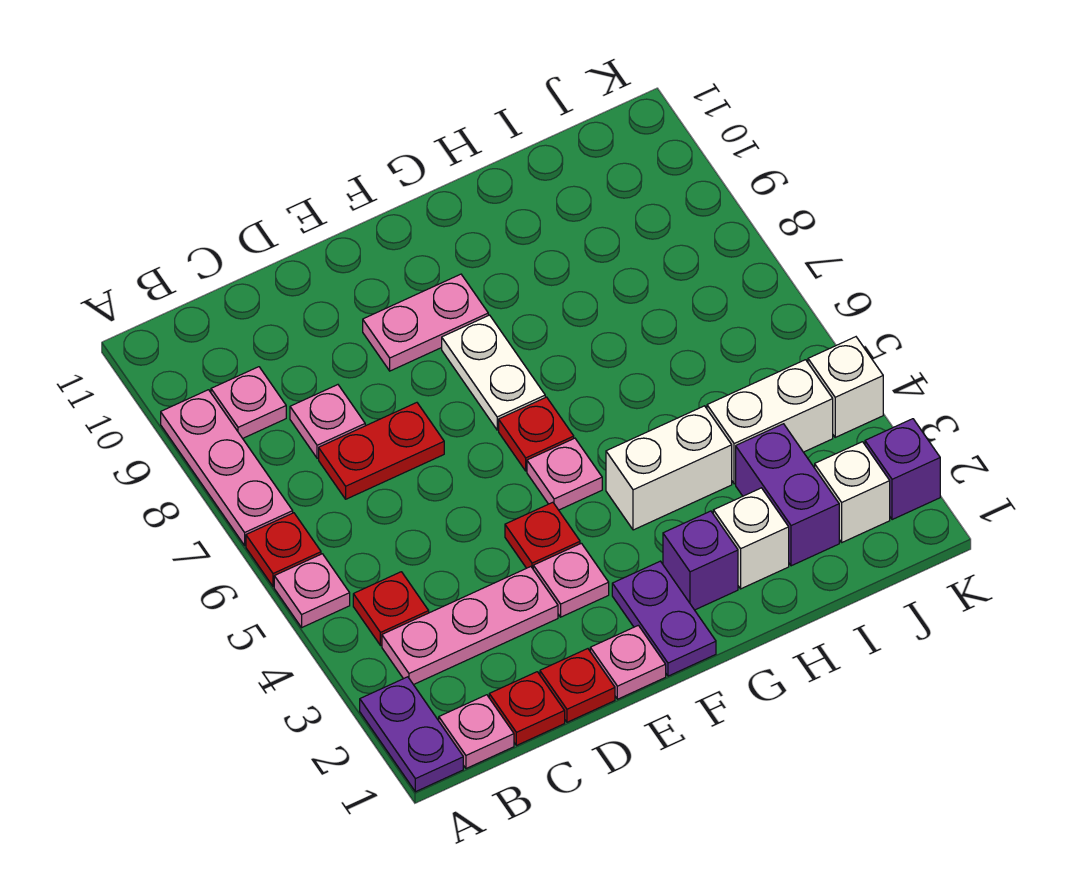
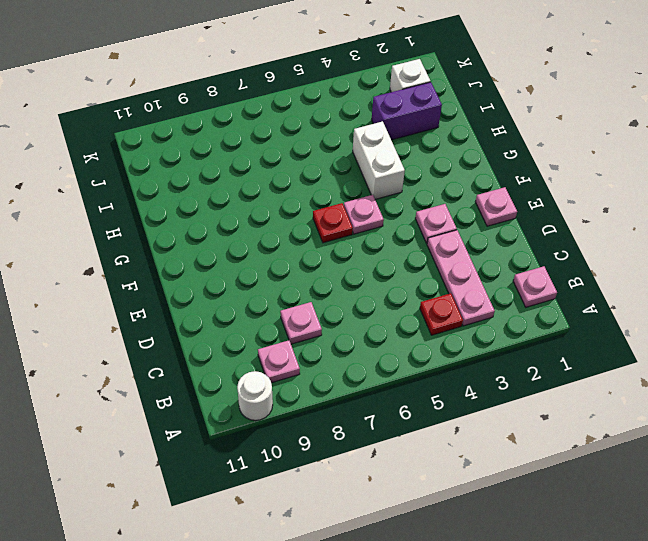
white round brick A10 level 1 -> none
none -> purple plate A1:A2 level 1
none -> pink plate A5 level 1
none -> red plate A6 level 1

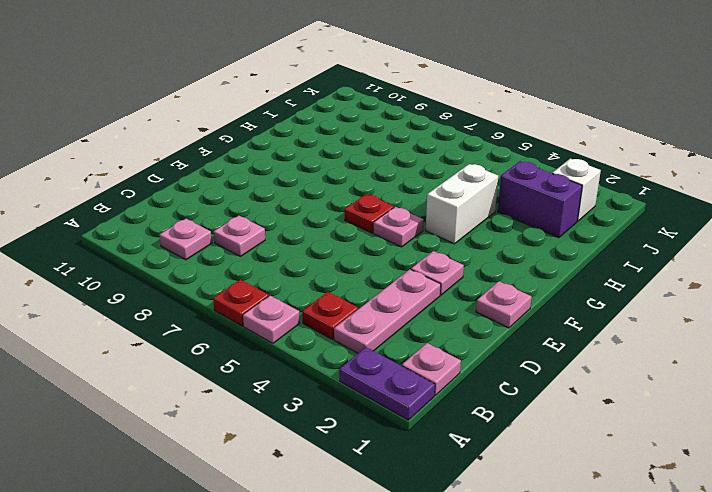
none -> pink plate A7:A9 level 1
none -> red plate C1 level 1
none -> red plate C7:D7 level 1

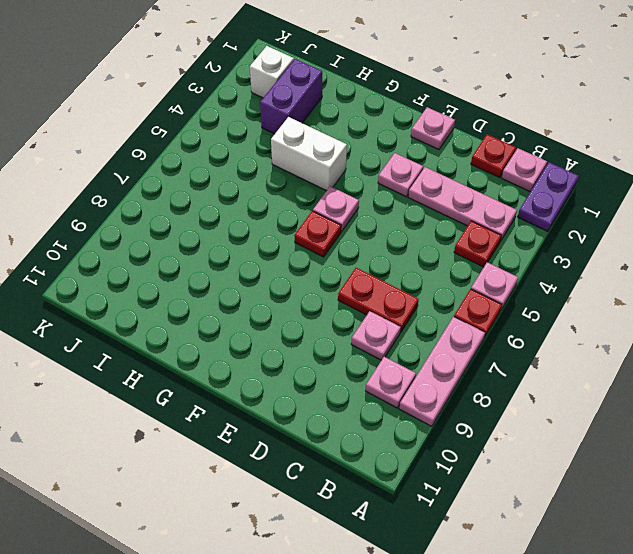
none -> red plate D1 level 1
none -> red plate E4 level 1
none -> pink plate E9:F9 level 1

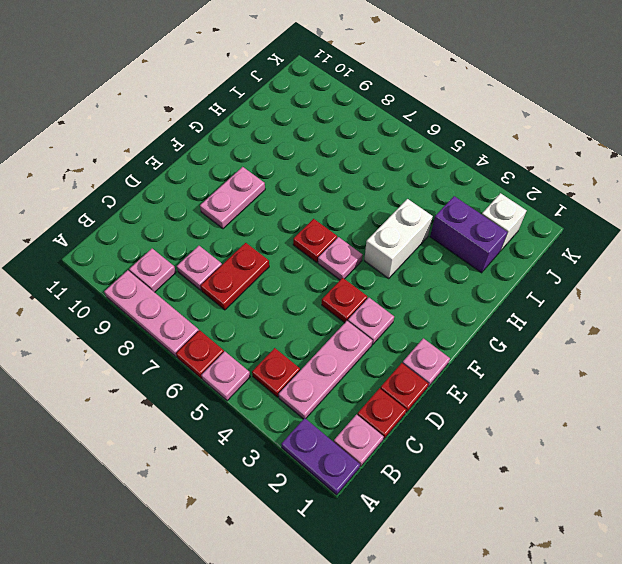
none -> purple plate F1:F2 level 1
none -> white plate F7:F8 level 1
none -> purple brick G2 level 1

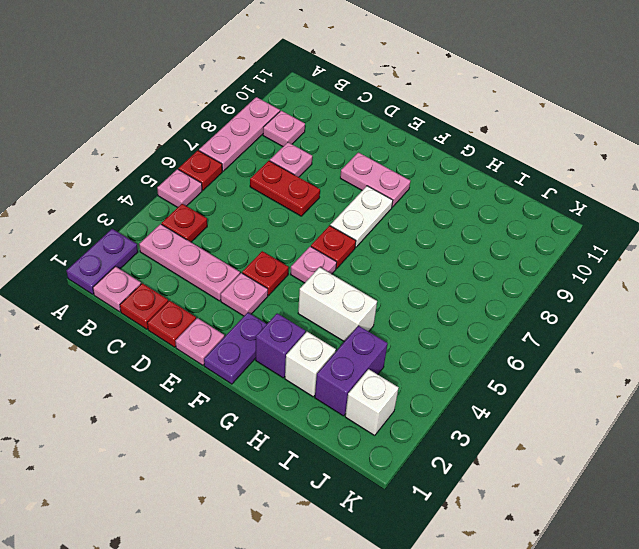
none -> white brick I4:J4 level 1
none -> purple brick K2 level 1
none -> white brick K4 level 1

